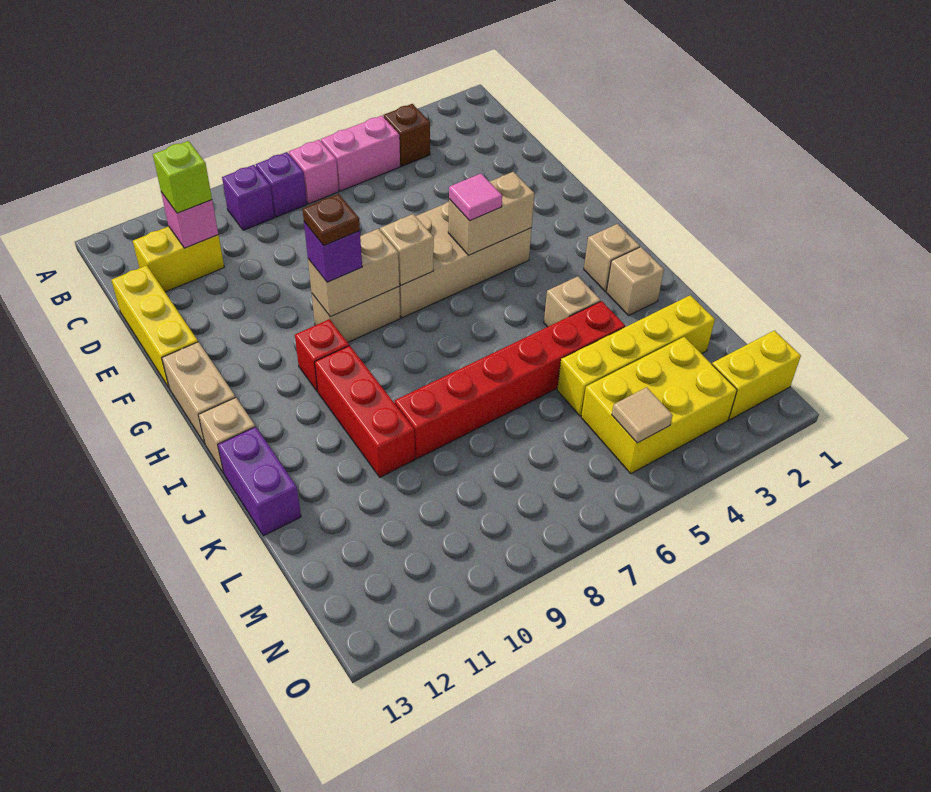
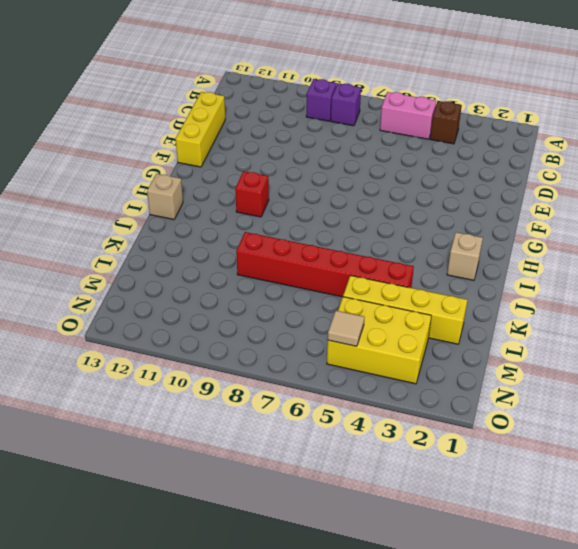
none -> pink brick B7 level 1
none -> yellow brick C11:C12 level 1
none -> tan brick F4:G7 level 1
none -> tan brick G8:G9 level 1

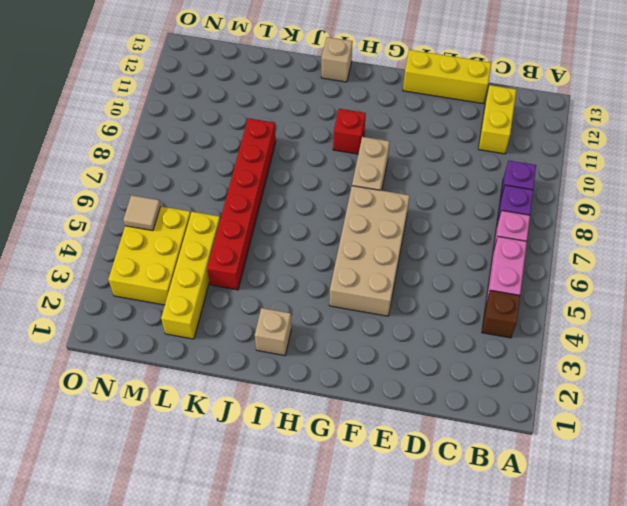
none -> tan brick G13:H13 level 1
none -> red brick I10:K10 level 1
none -> tan brick J2 level 1
none -> tan brick J4 level 1

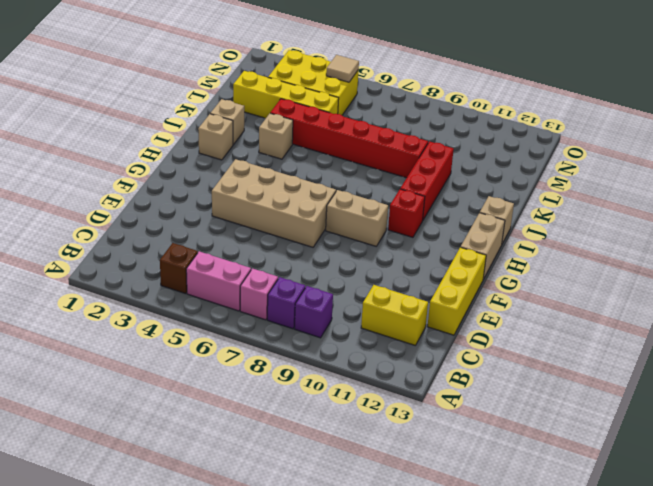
none -> purple brick J13:K13 level 1
none -> yellow brick N1:N2 level 1
none -> pink brick C11 level 2
none -> tan brick G4:G5 level 2

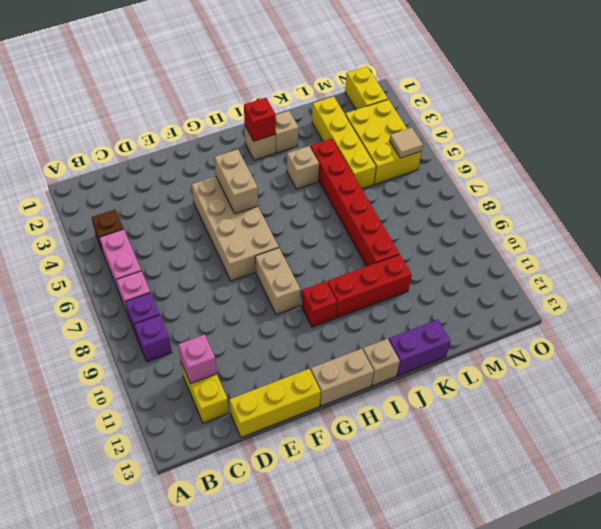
red brick I2 level 2 -> none
none -> tan brick G7 level 2
none -> tan brick G8:G9 level 2
none -> lime brick C11 level 3
none -> pink tile G5 level 3

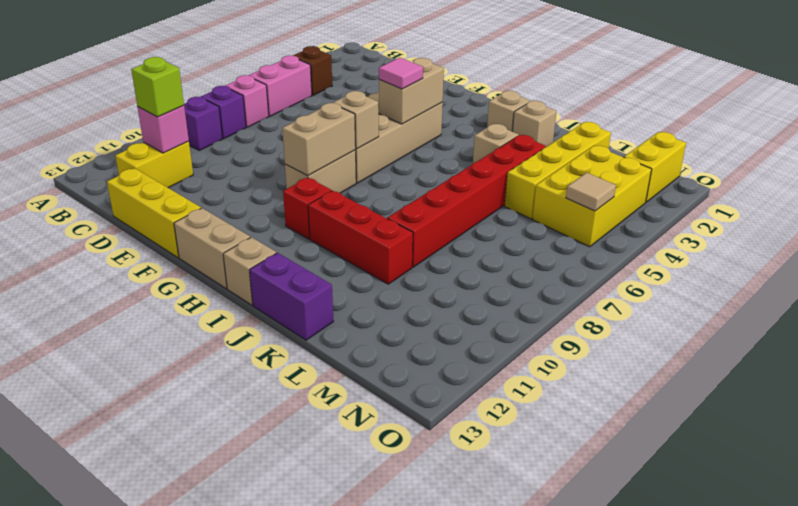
none -> purple brick G9 level 3
none -> brown plate G9 level 4

